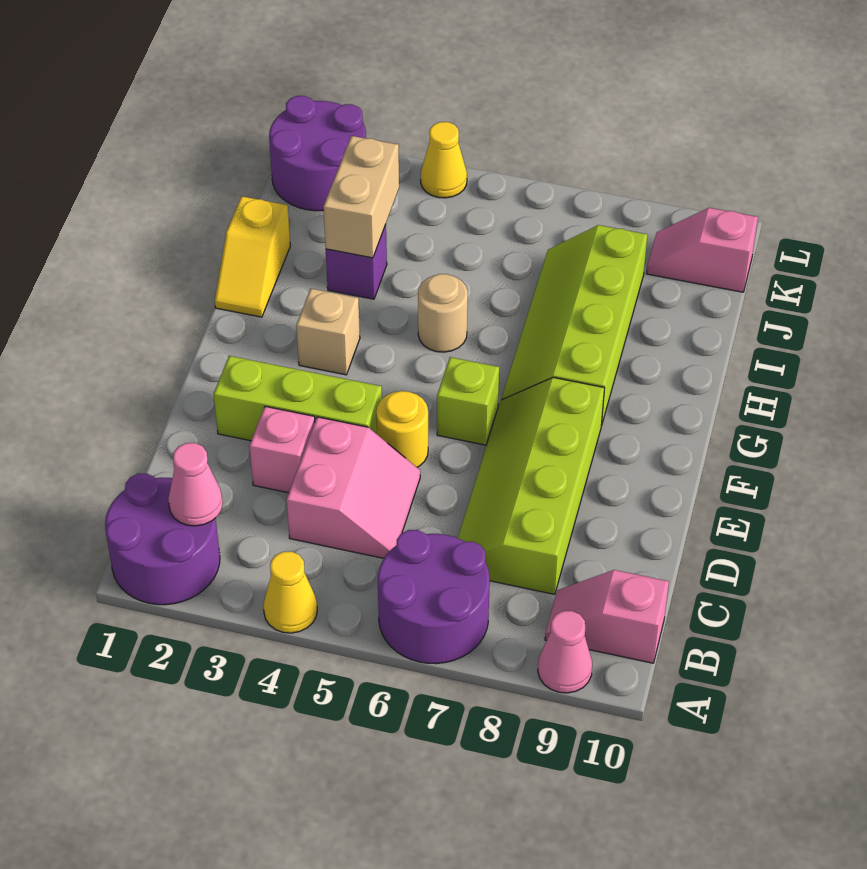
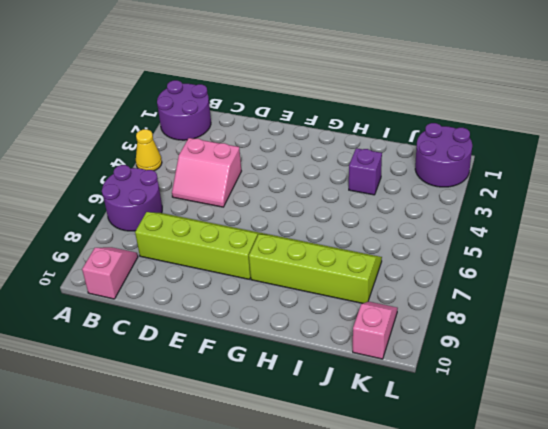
none -> pink cone A9 level 1
none -> pink brick D3 level 1
none -> lime brick E2:E4 level 1

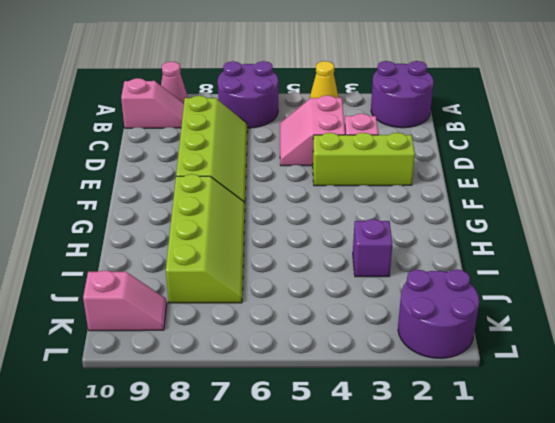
none -> yellow round brick E5 level 1
none -> lime brick F6 level 1
none -> tan brick G3 level 1

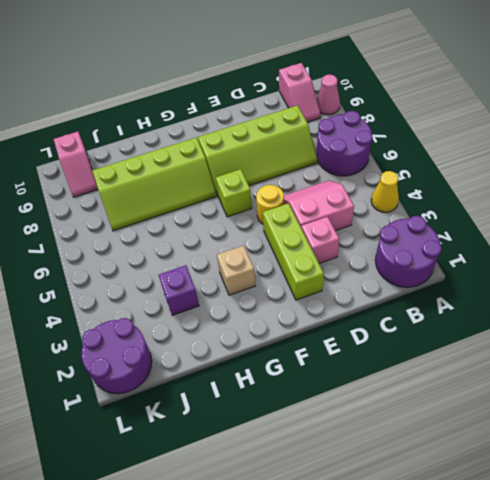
none -> yellow slope H1:I1 level 1 top I
none -> tan round brick H5 level 1
none -> yellow cone L4 level 1

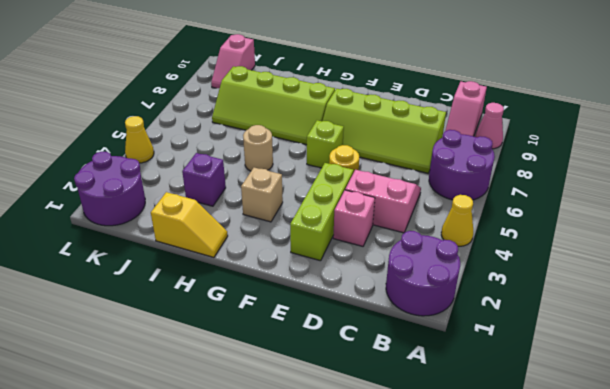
none -> pink cone B2 level 2
none -> tan brick I3:J3 level 2

